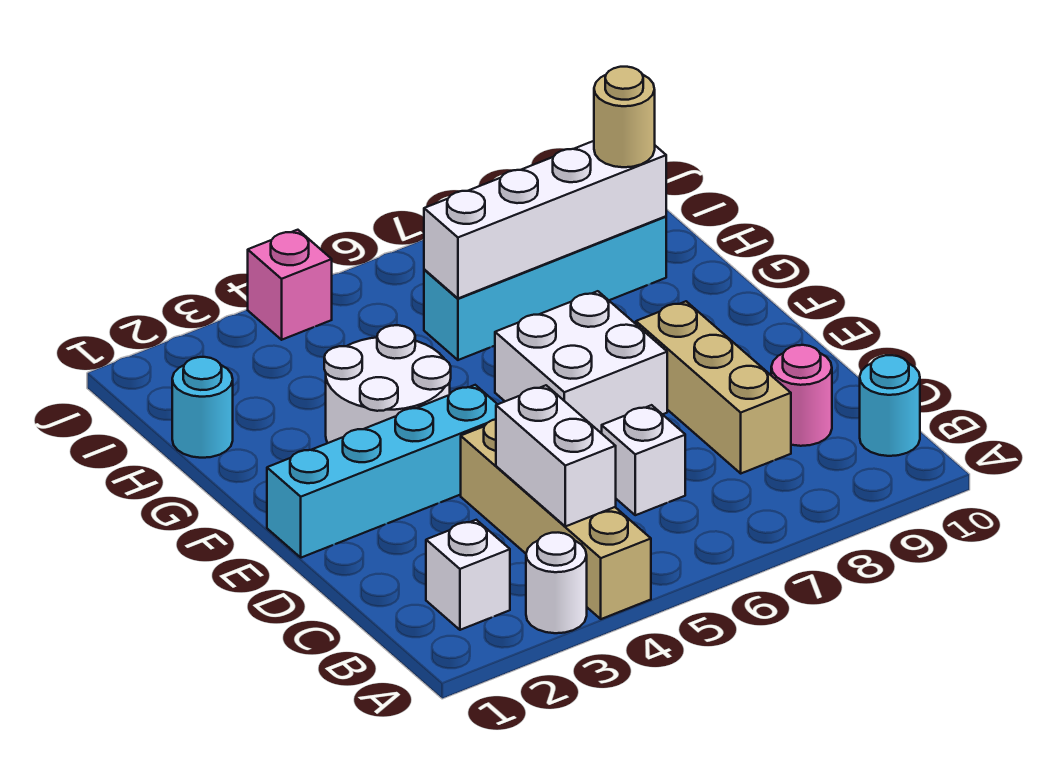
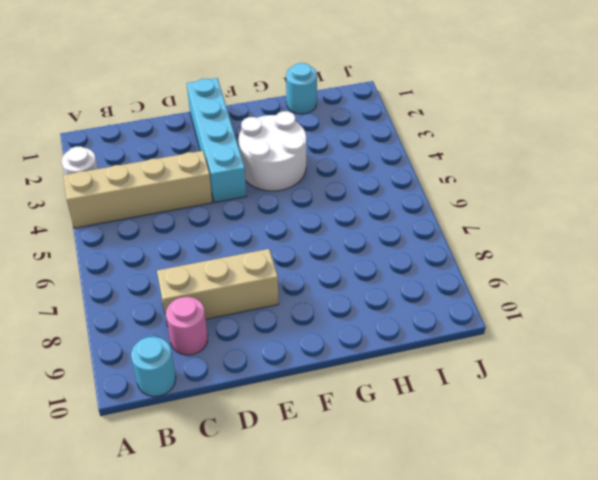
none -> white brick B2 level 1
none -> white brick C6 level 1
none -> white brick E6:F7 level 1

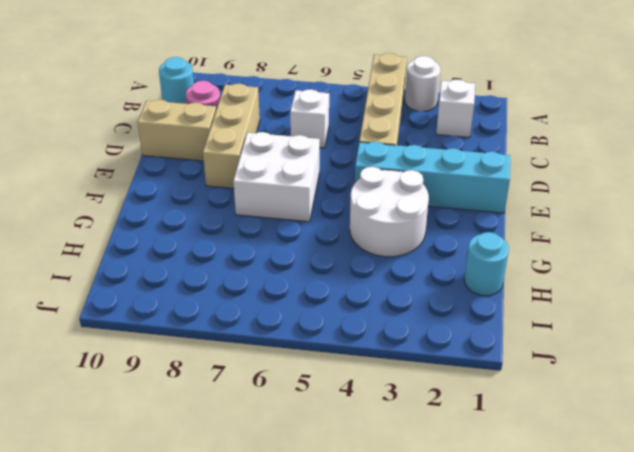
tan brick D9:D10 level 1 -> none
none -> cyan brick H6:H9 level 1
none -> pink brick J4 level 1
none -> white brick B4:C4 level 2

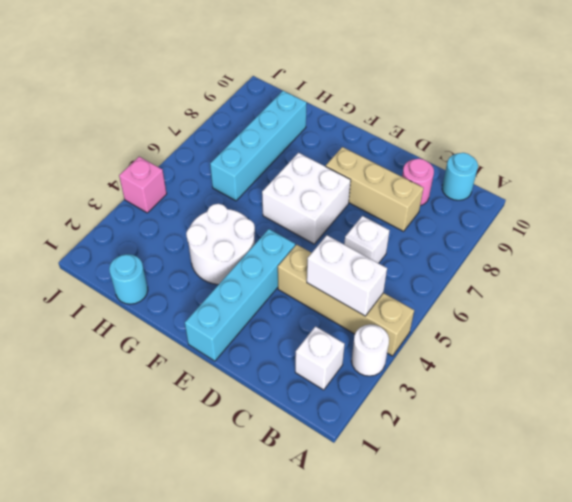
none -> white brick H6:H9 level 2
none -> tan round brick H9 level 3

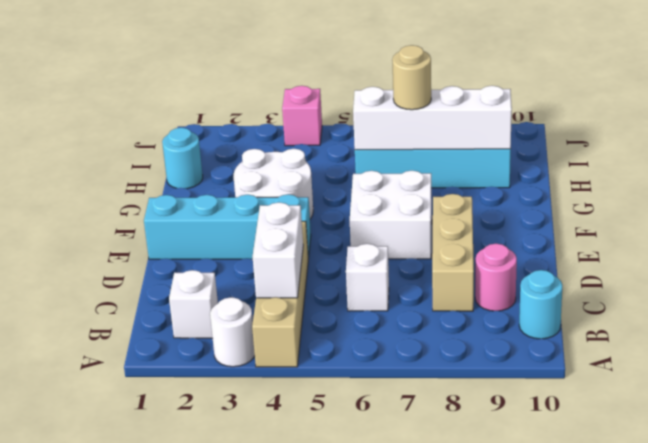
tan round brick H7 level 3 -> tan round brick H9 level 3

